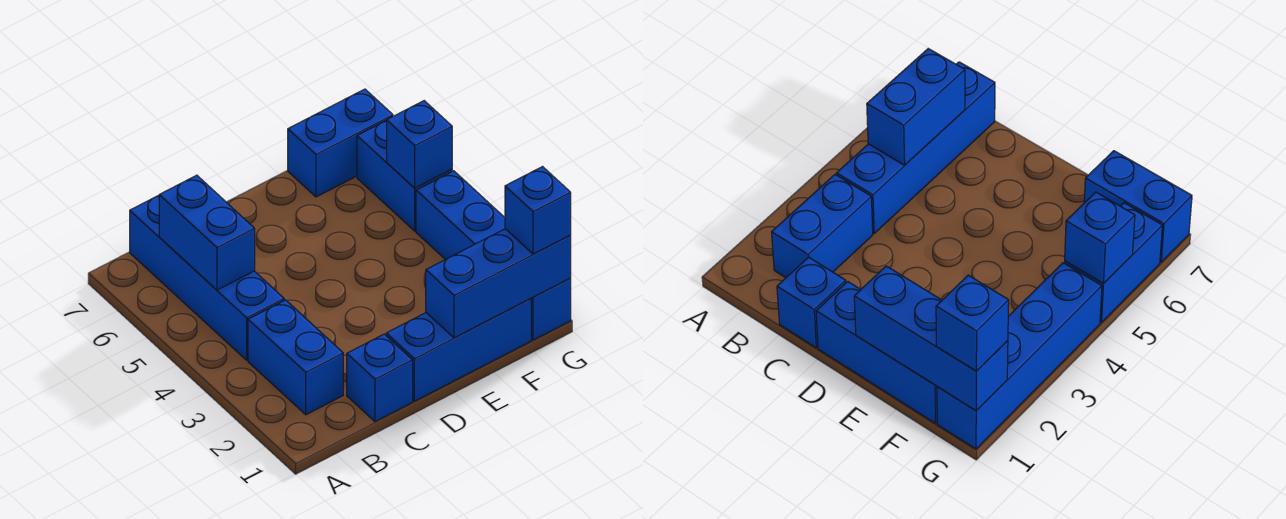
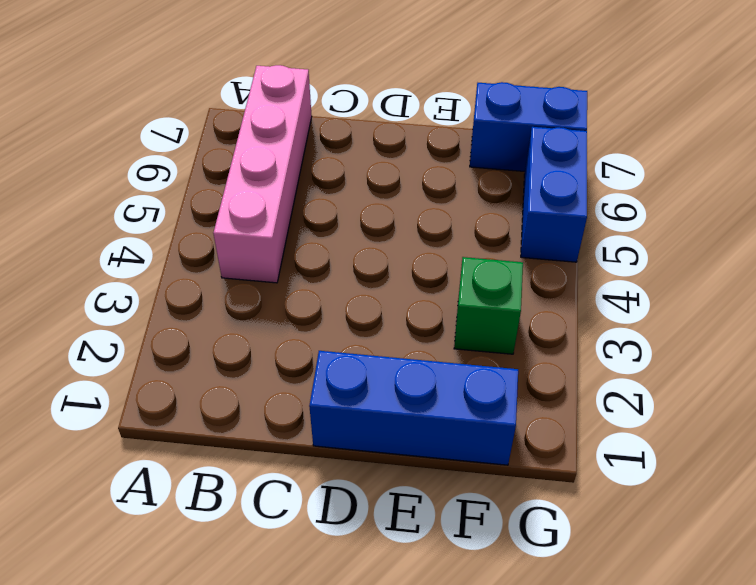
pink brick B4:B7 level 1 -> blue brick B4:B7 level 1
green brick F3 level 1 -> none
none -> blue brick B2:B3 level 1
none -> blue brick C1 level 1

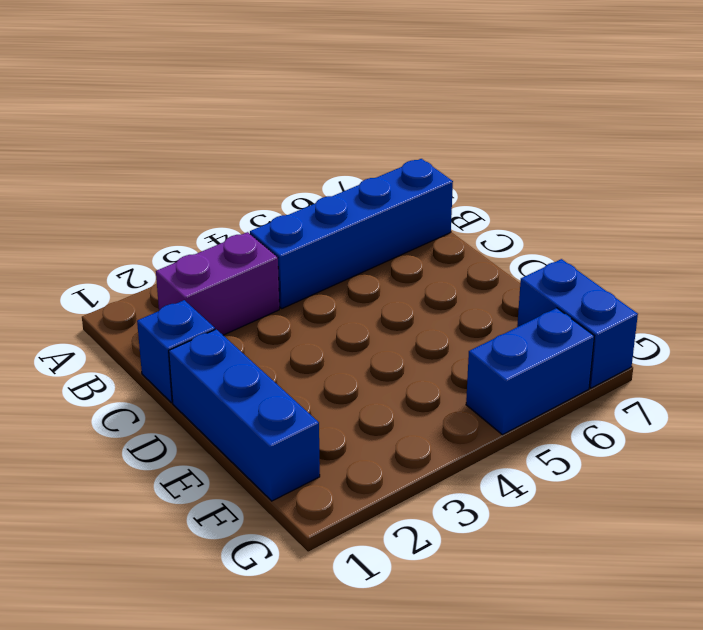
purple brick B2:B3 level 1 -> blue brick B2:B3 level 1
none -> blue brick G1:G4 level 1
none -> blue brick B5:B6 level 2

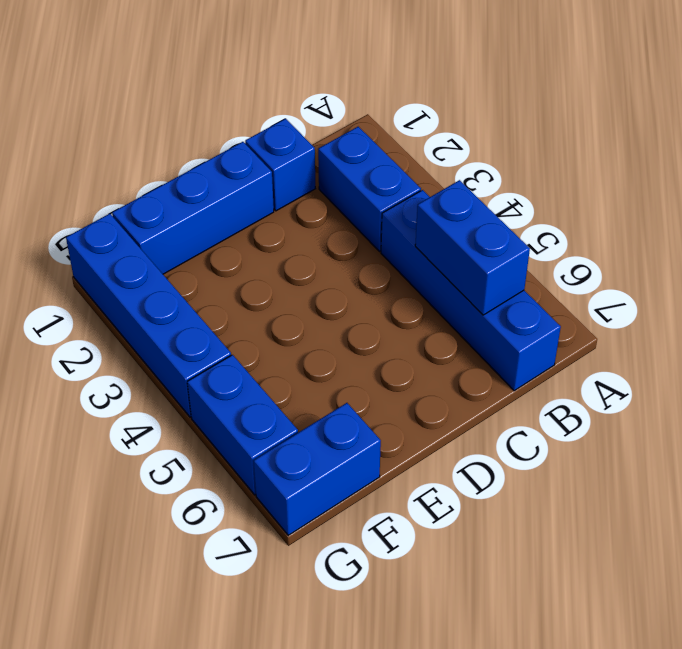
none -> blue brick E1:G1 level 2
none -> blue brick G5 level 2

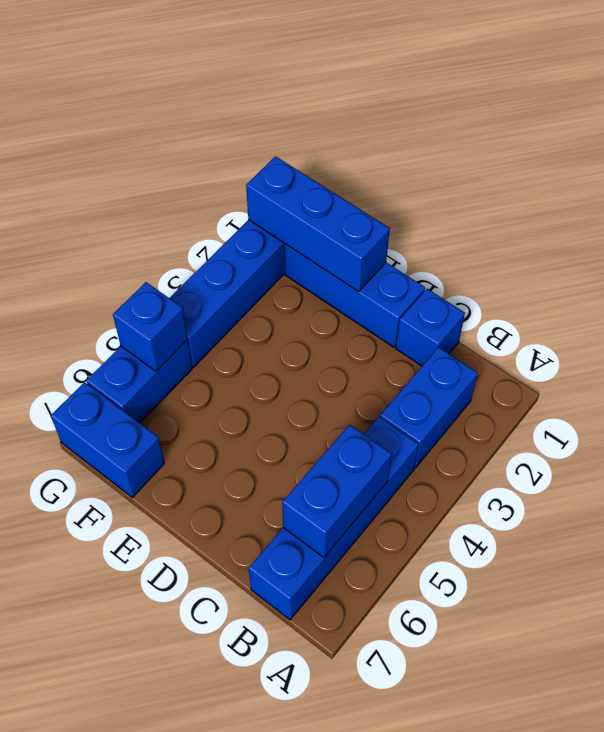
none -> blue brick G1 level 3

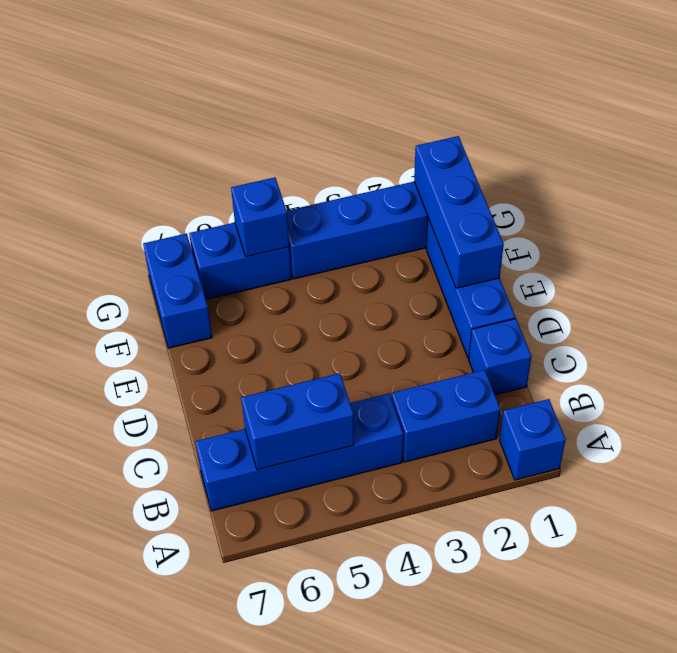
blue brick A1 level 1 -> blue brick G1 level 3

